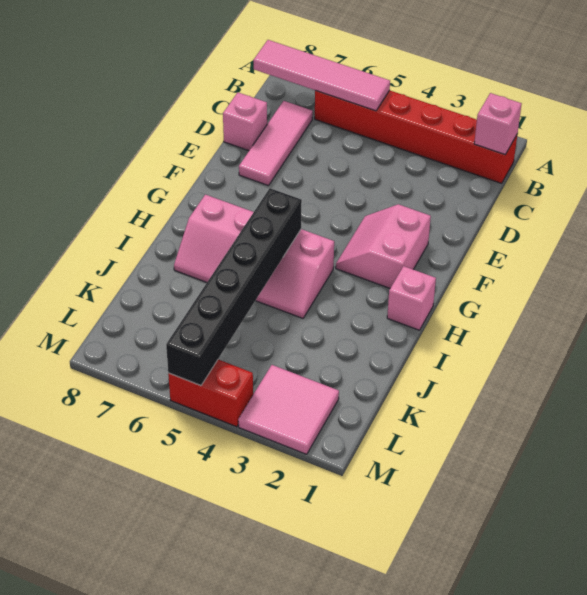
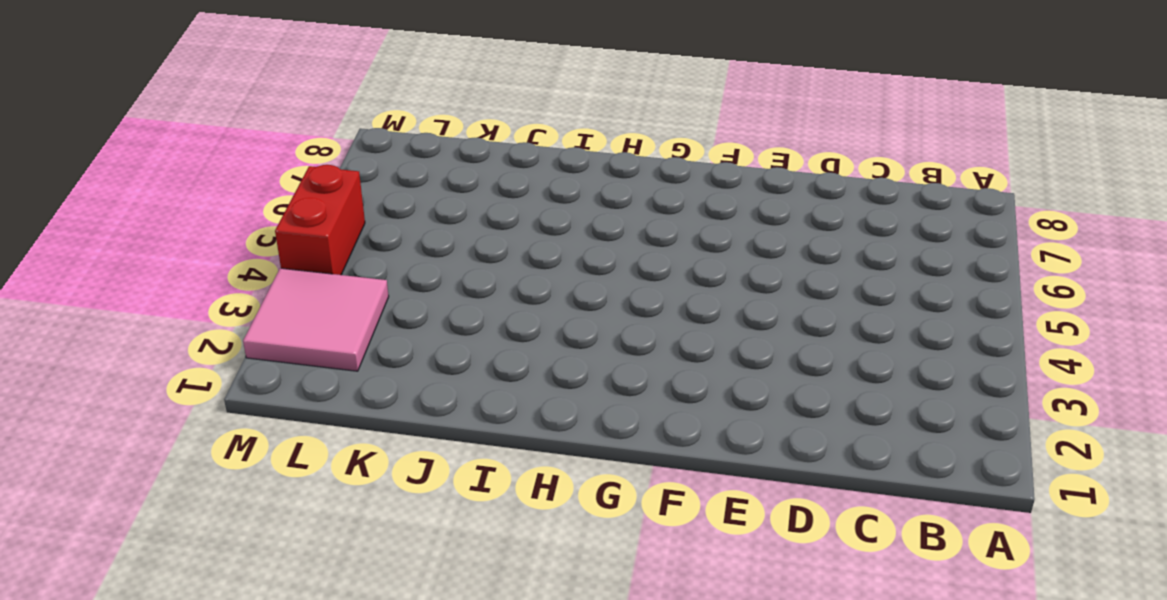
none -> red brick B1:B6 level 1
none -> pink tile C7:E7 level 1

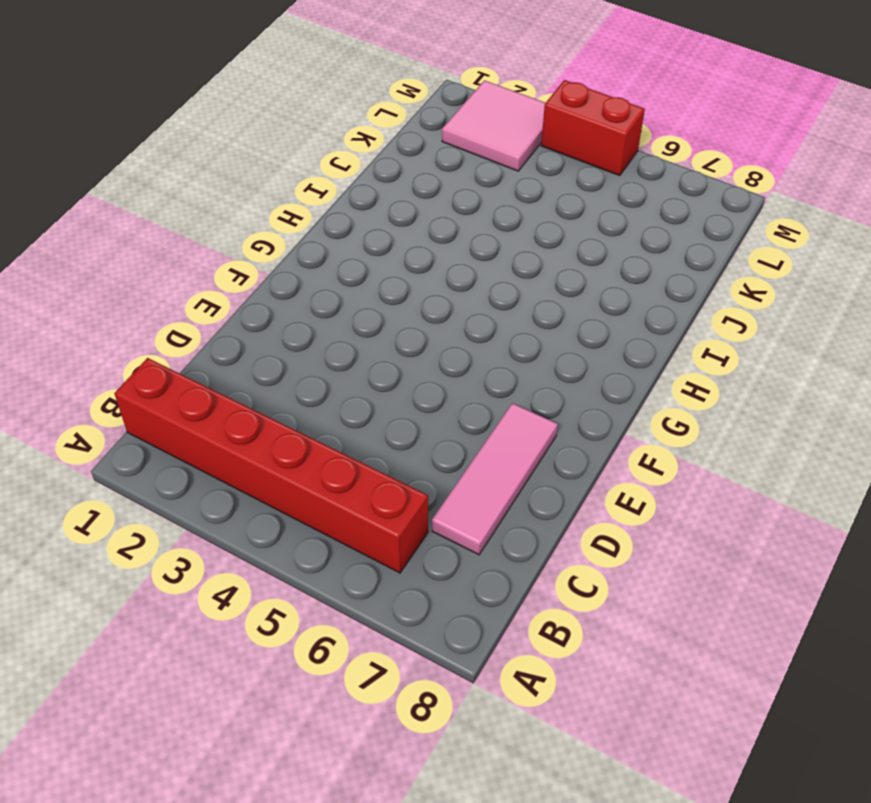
none -> pink brick D8 level 1
none -> pink slope F2:G3 level 1 top 2

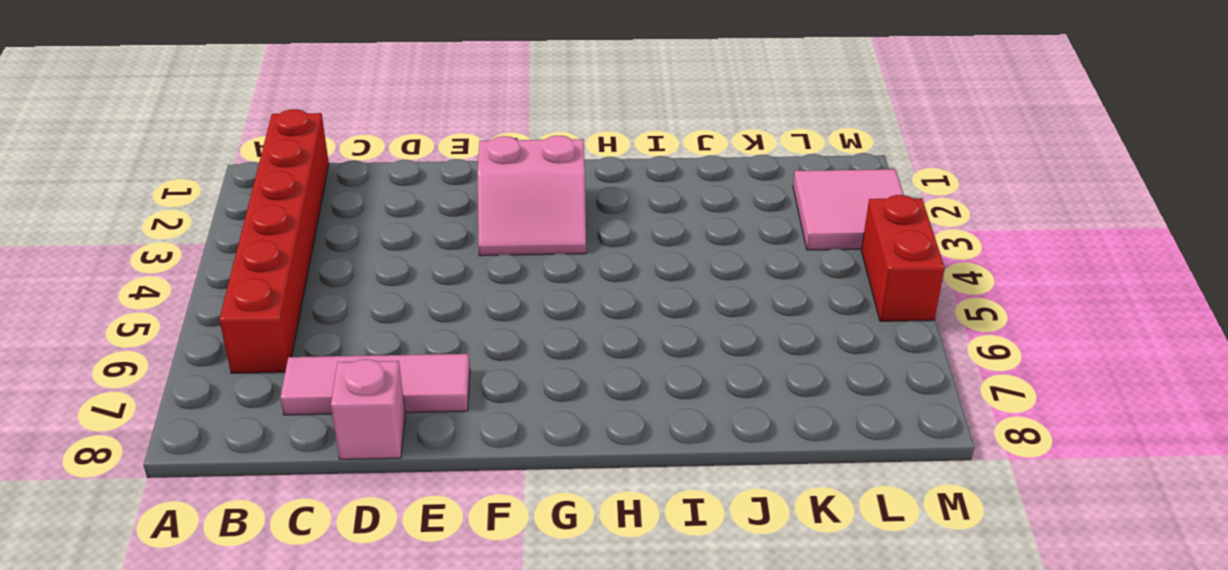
none -> pink brick H1 level 1
none -> pink slope H4:I7 level 1 top H

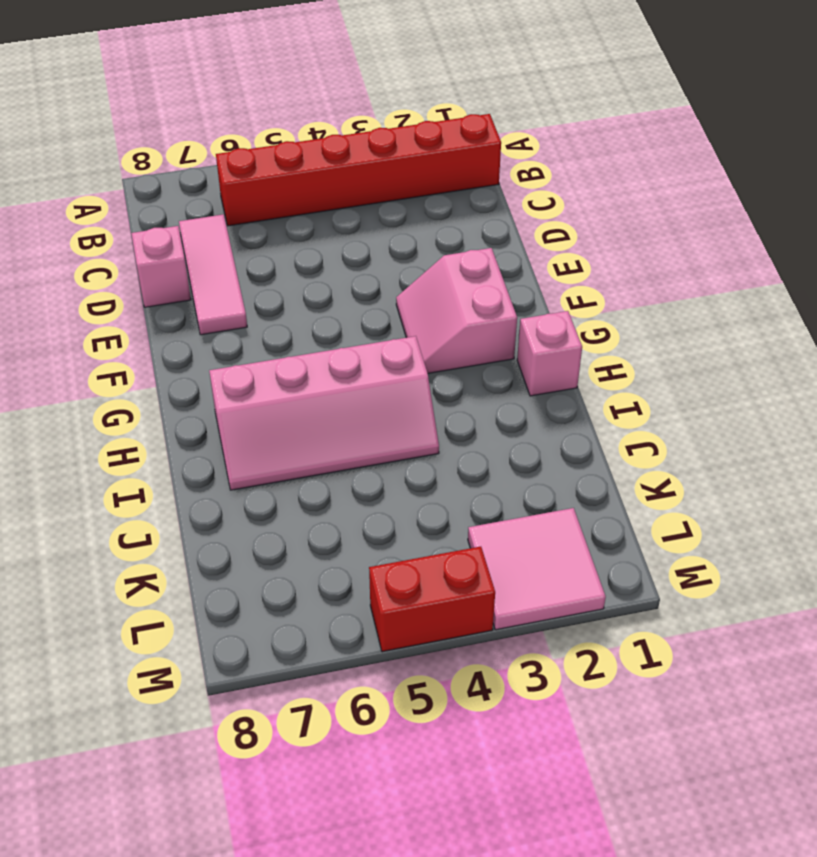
none -> pink brick B1 level 2
none -> pink tile B5:B8 level 2

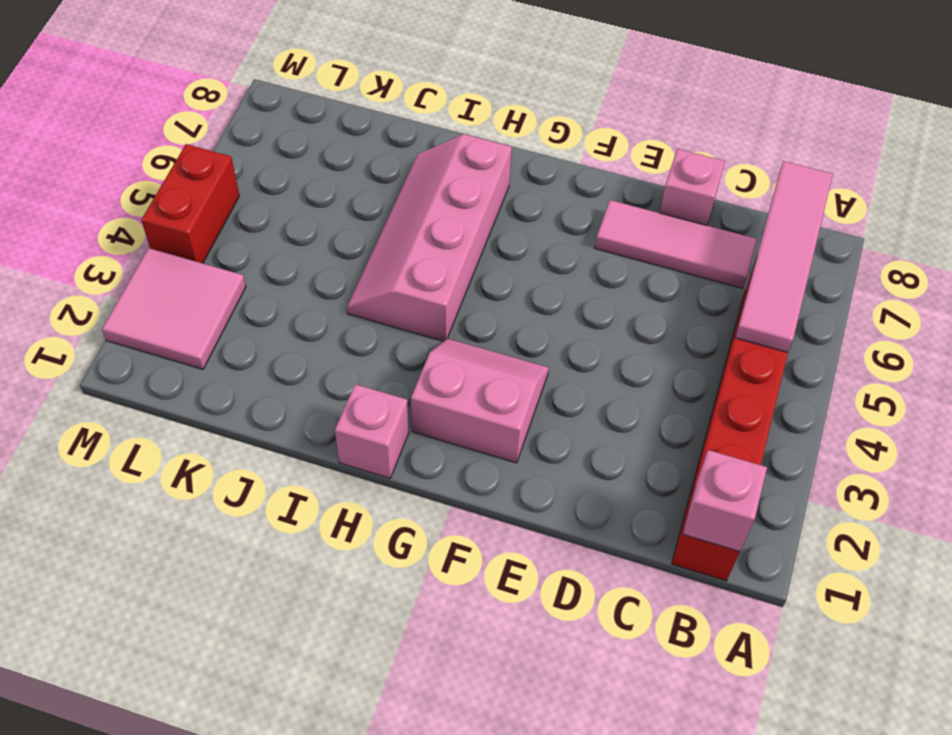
none -> black brick H5:M5 level 2

